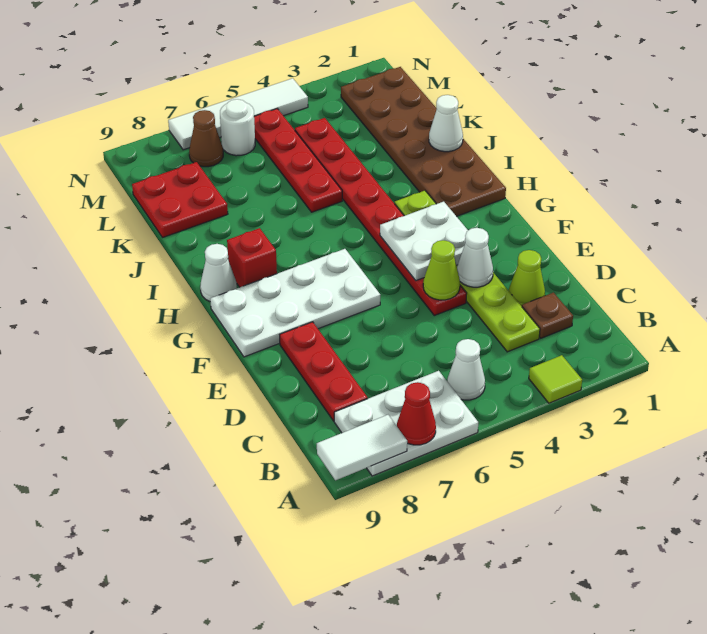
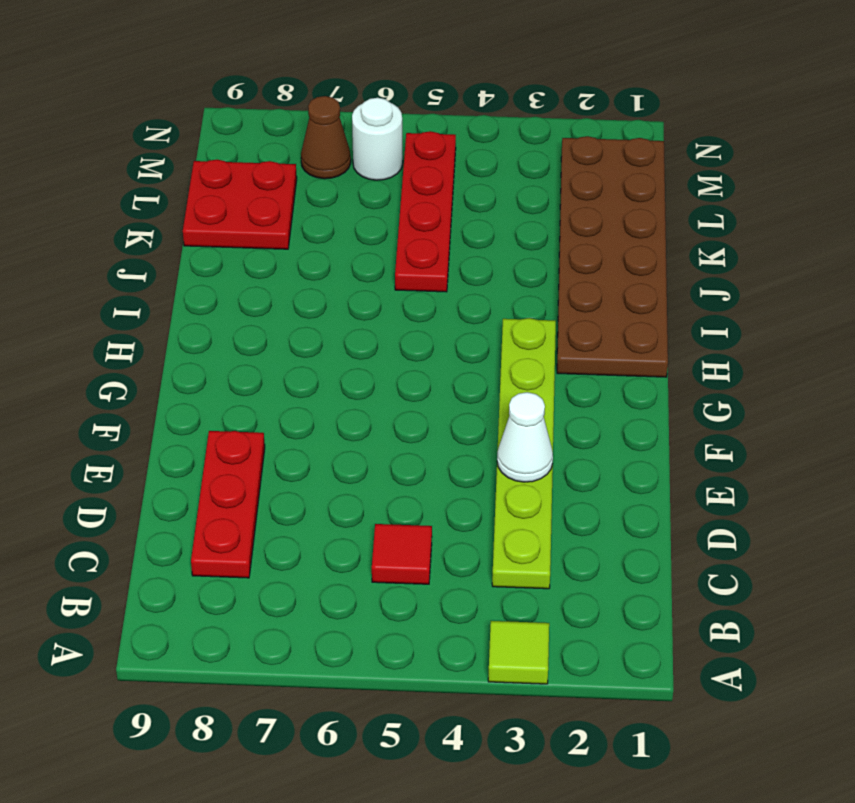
red tile C5 level 1 -> none
none -> white plate A6:B8 level 1
none -> white cone B5 level 1
none -> brown plate C2 level 1

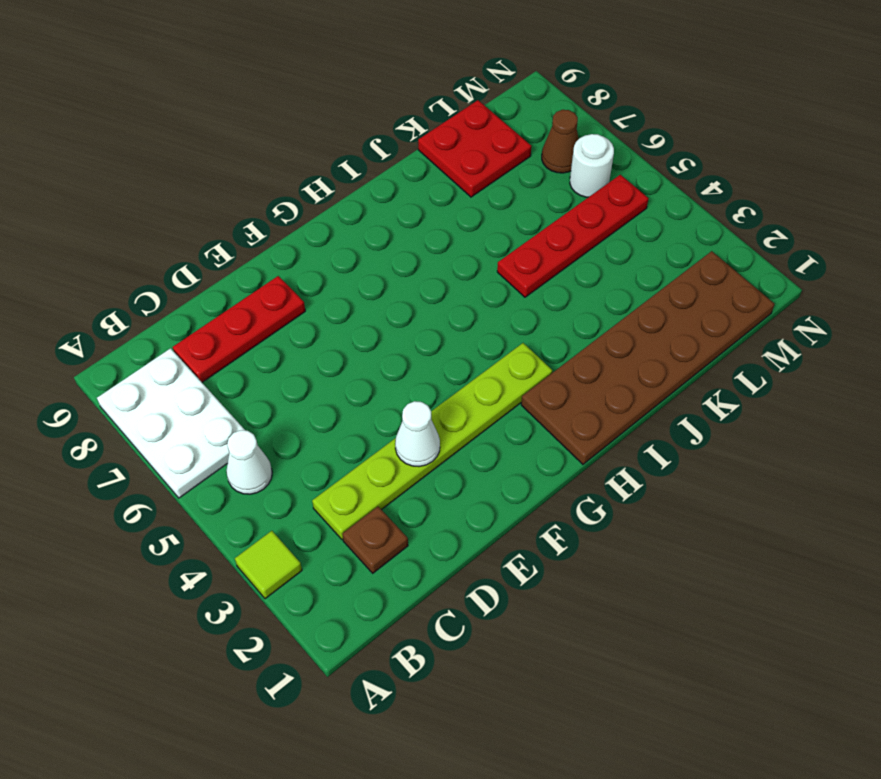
none -> lime cone D2 level 1
none -> red plate E4:L4 level 1
none -> white plate F6:G9 level 1

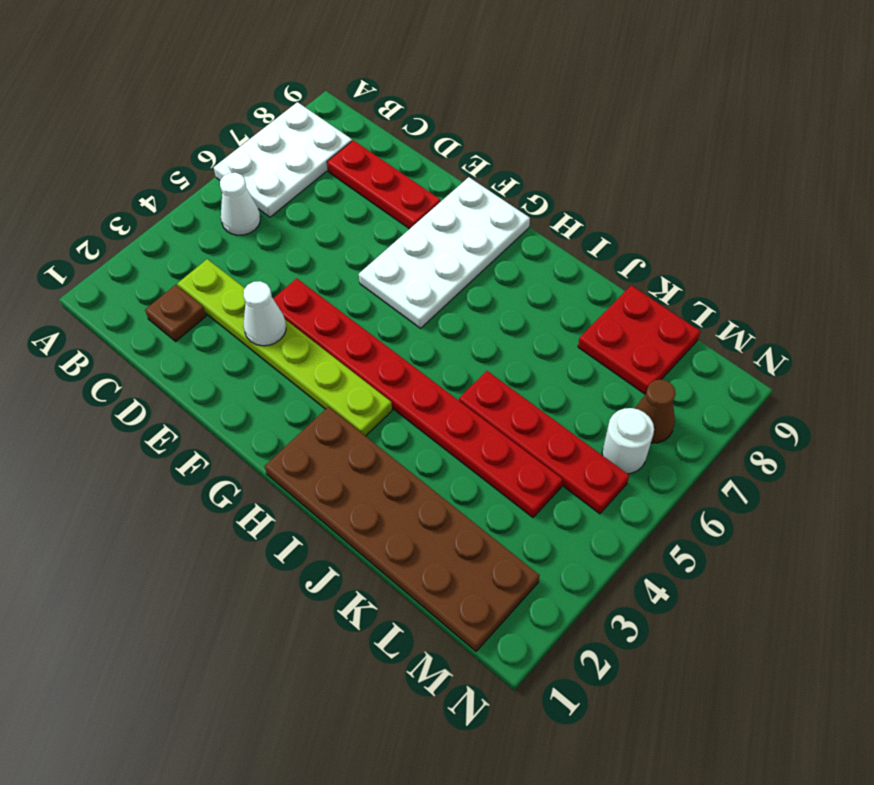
none -> lime tile A3 level 1
none -> lime cone D2 level 1
none -> red brick H8 level 1

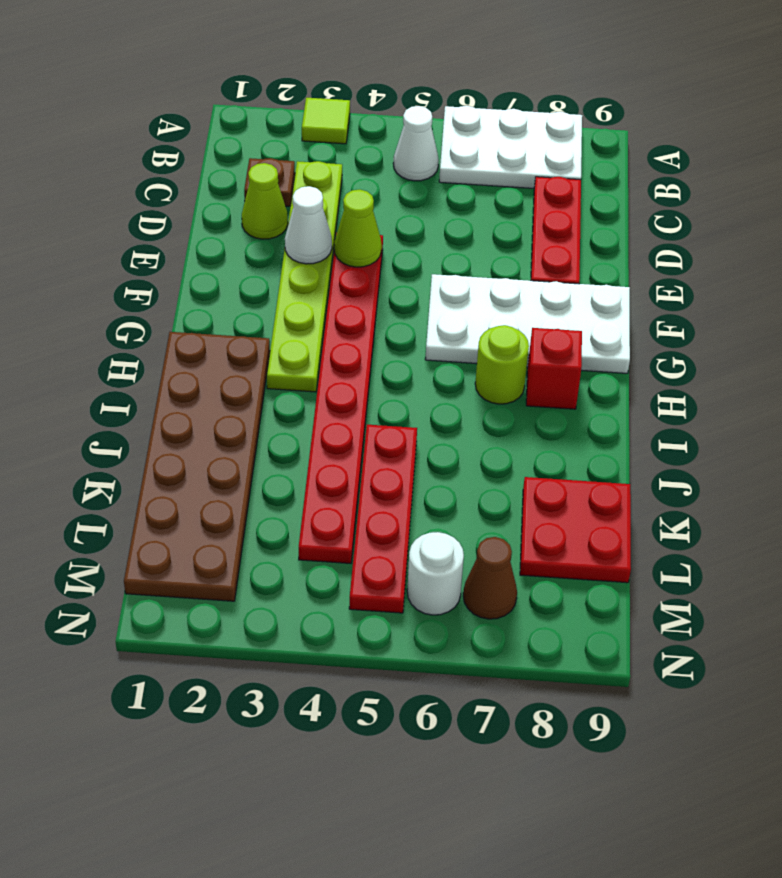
lime round brick H7 level 1 -> none
none -> white cone H9 level 1
none -> white tile N4:N7 level 1
none -> red cone A7 level 2

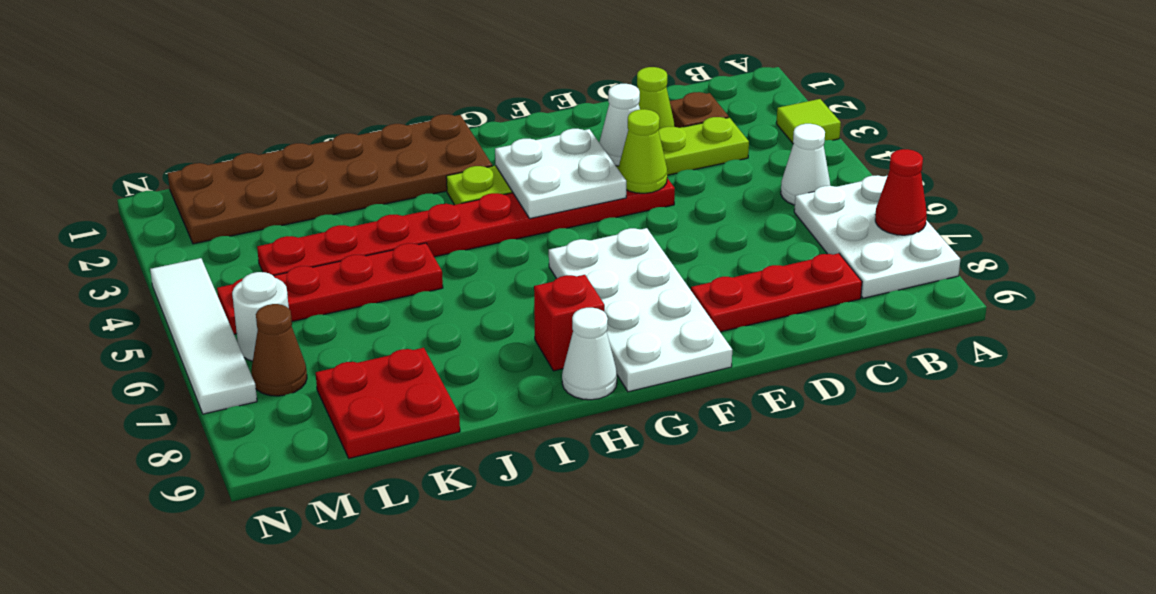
none -> white tile A8:A9 level 2
none -> white cone J1 level 2

